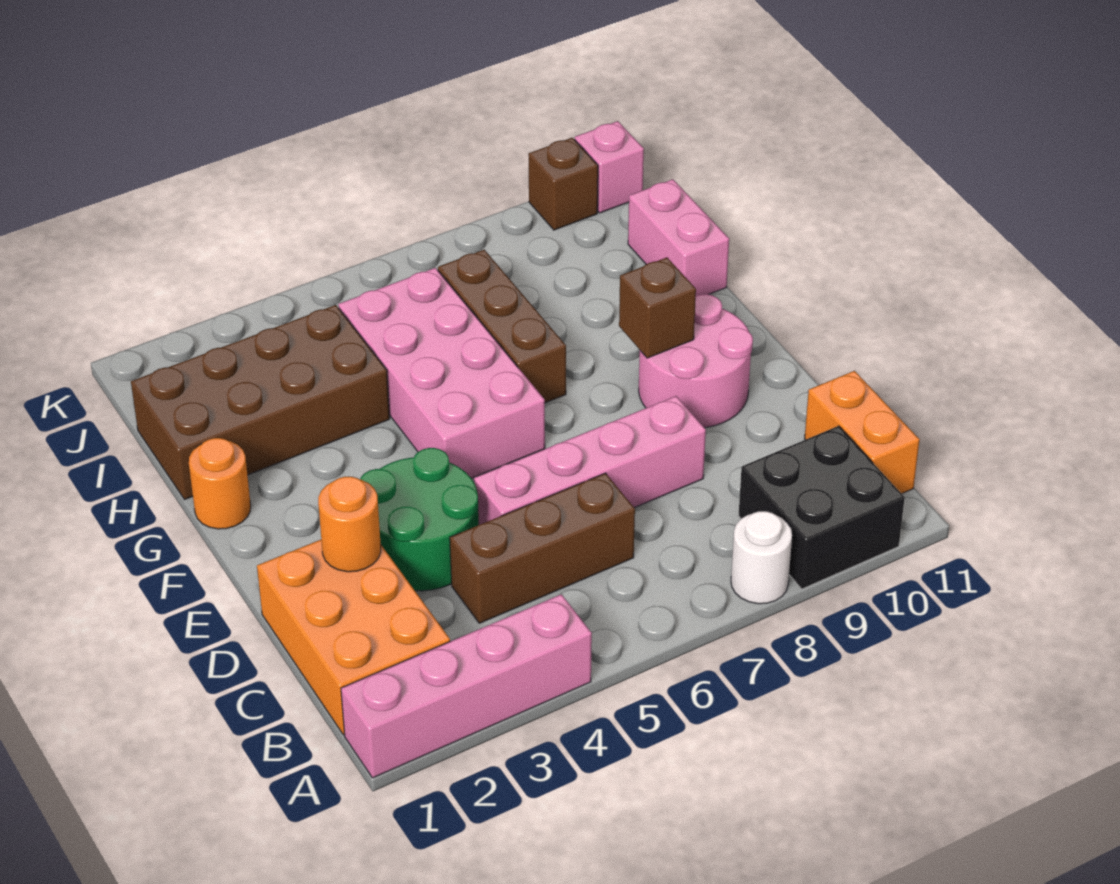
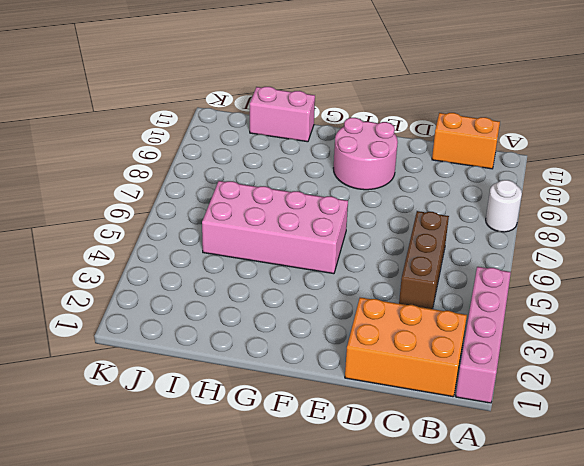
none -> black brick A9:B10 level 1
none -> green round brick D3:E4 level 1
none -> pink brick D5:D8 level 1

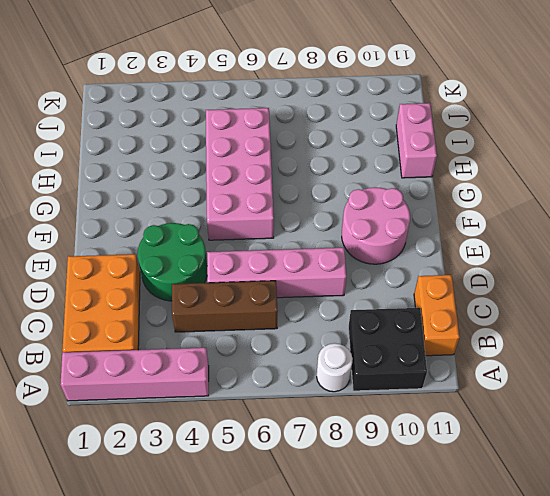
none -> orange round brick G1 level 1
none -> brown brick G7:I7 level 1
none -> brown brick H1:I4 level 1

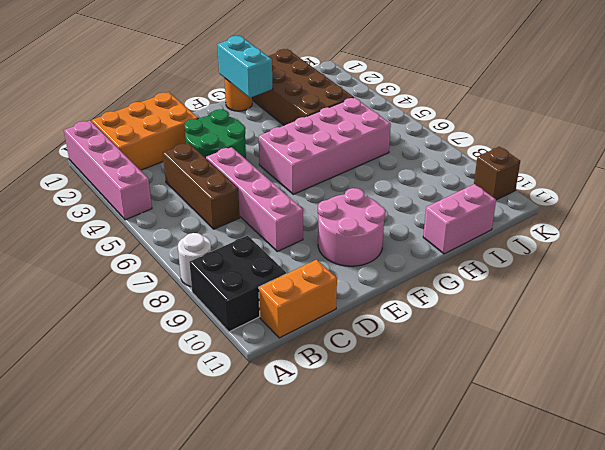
cyan brick G1:G2 level 2 -> none
none -> brown brick G7:I7 level 1
none -> pink brick K11 level 1
none -> orange round brick D2 level 2

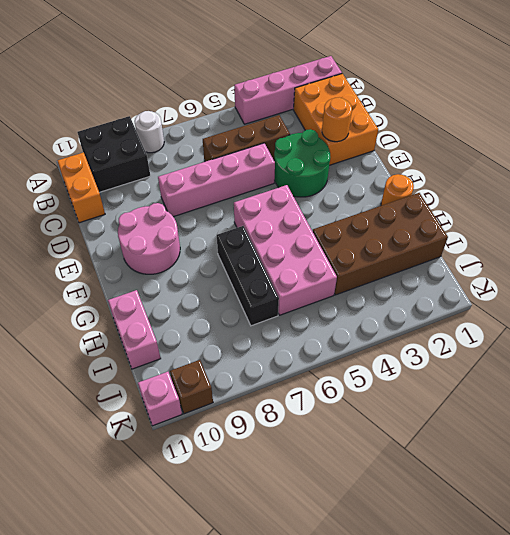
black brick G7:I7 level 1 -> brown brick G7:I7 level 1
none -> brown brick F9 level 2

